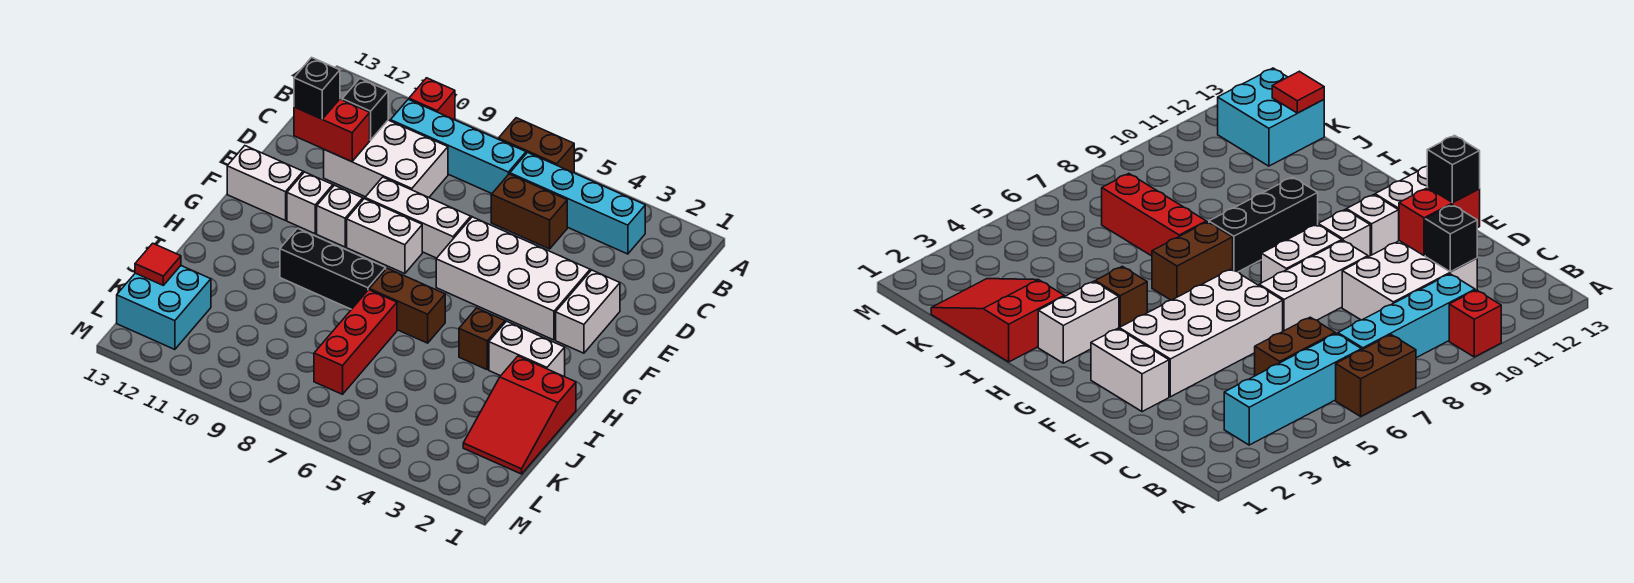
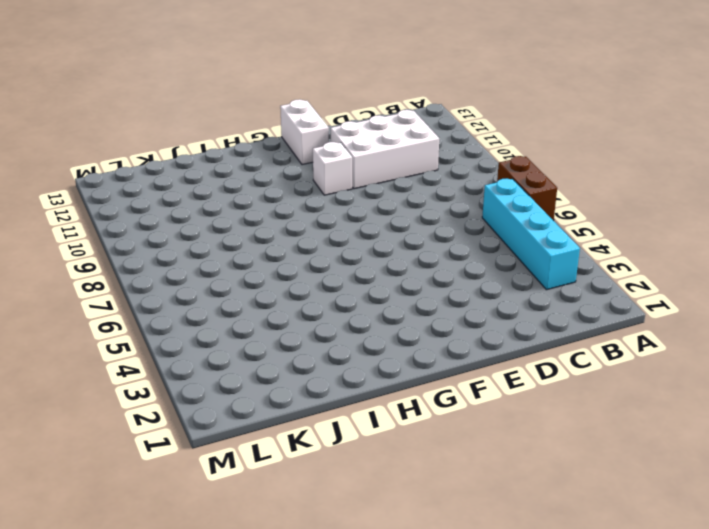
white brick C10:E11 level 1 -> white brick C9:D11 level 1
none -> red brick A10 level 1
none -> cyan brick B7:B10 level 1
none -> brown brick C5:C6 level 1

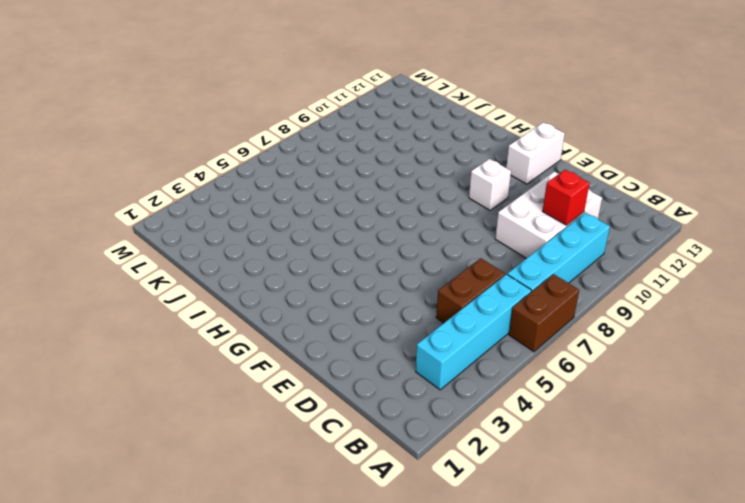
red brick C10 level 2 -> red brick A10 level 1
none -> white brick E2:F2 level 1
none -> white brick E3:F6 level 1
none -> white brick E7:E9 level 1

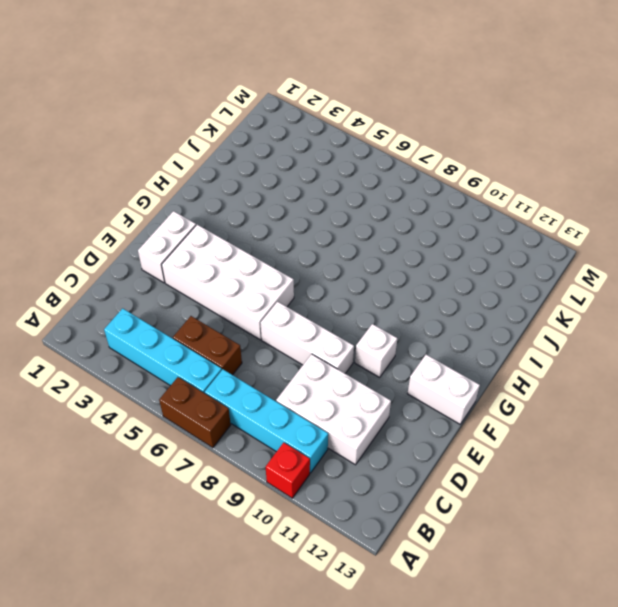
none -> white brick F8:F9 level 1
none -> white brick F11 level 1
none -> white brick H2:H3 level 1

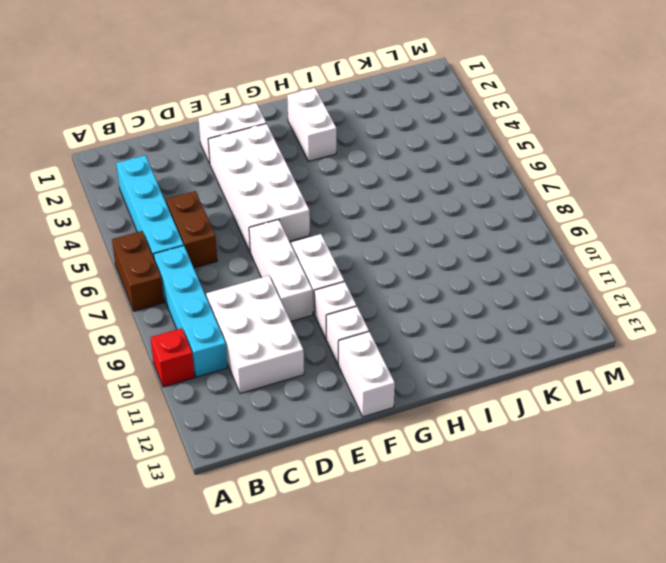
none -> brown brick H4 level 1
none -> brown brick H6:H7 level 1
none -> black brick H8:H10 level 1

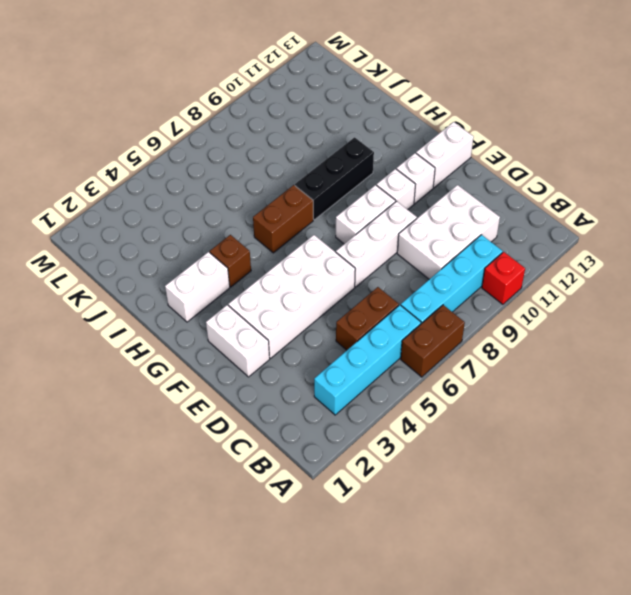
none -> red slope I1:K2 level 1 top I
none -> red brick I7:K7 level 1
none -> cyan brick K12:L13 level 1

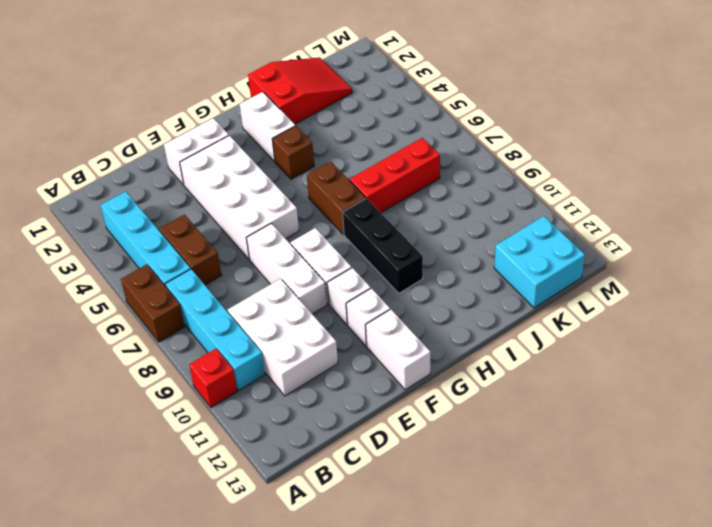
none -> black brick C11 level 2
none -> red brick D11:D12 level 2
none -> red tile K13 level 2

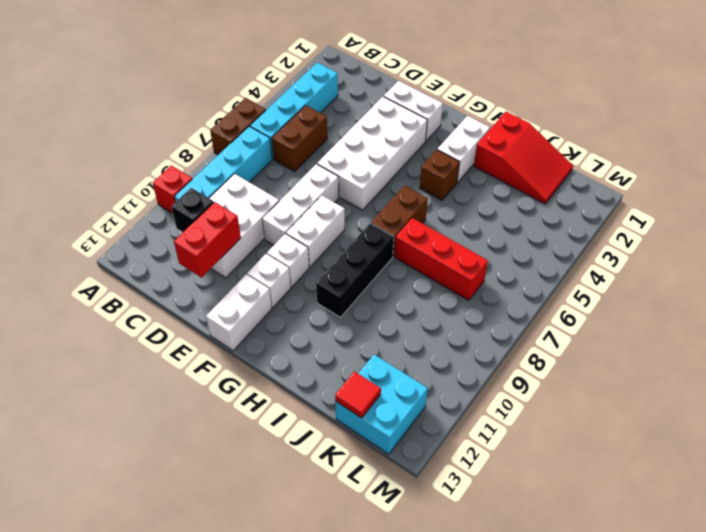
none -> black brick D12 level 3

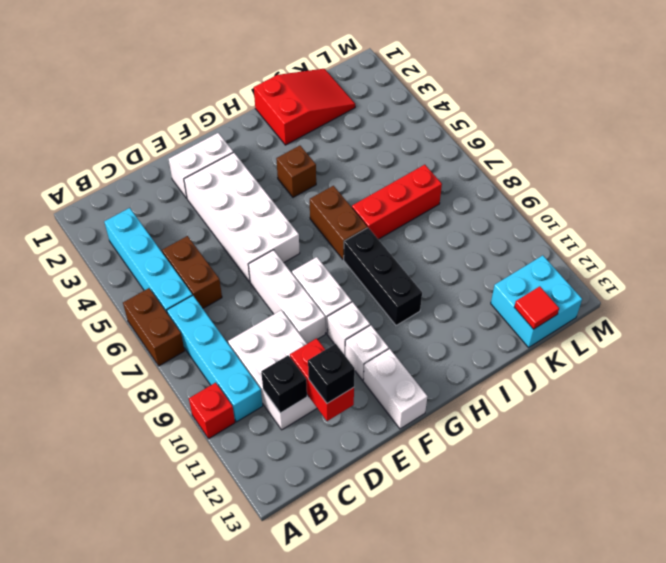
none -> white brick H2:H3 level 1

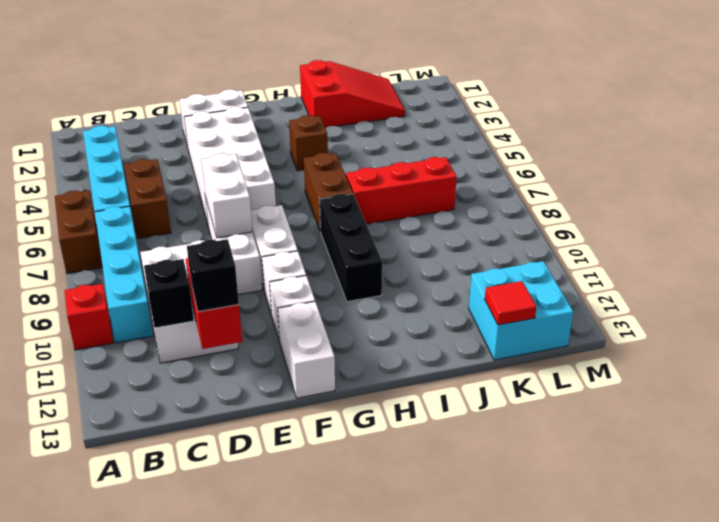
white brick E7:E8 level 2 -> white brick H2:H3 level 1

